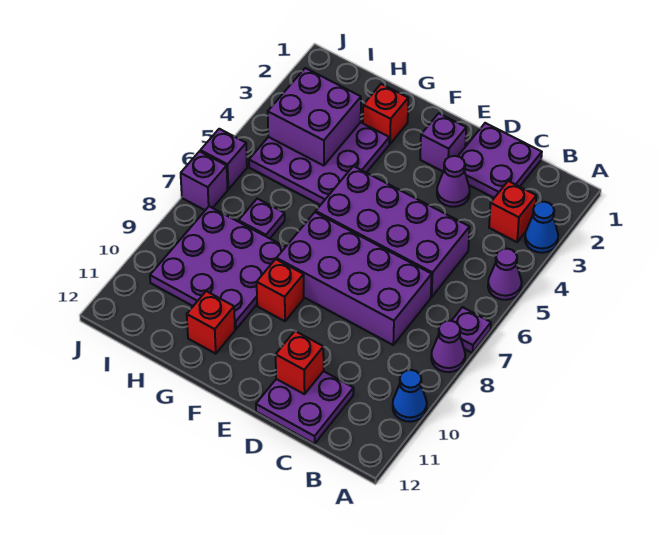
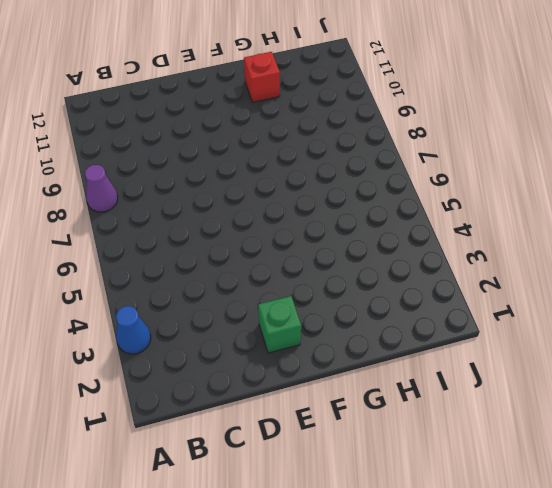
green brick E2 level 1 -> purple brick E2 level 1
none -> purple cone A5 level 1
none -> purple plate A7 level 1
none -> blue cone A10 level 1

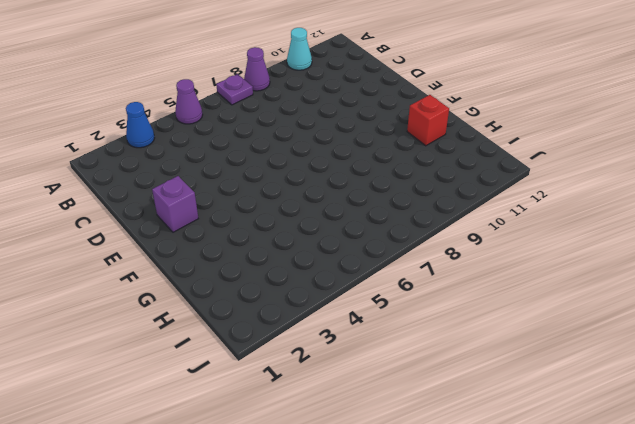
cyan cone A10 level 1 -> blue cone A10 level 1
none -> red brick B3 level 1
none -> purple plate C1:D2 level 1
none -> purple brick C5:F6 level 1

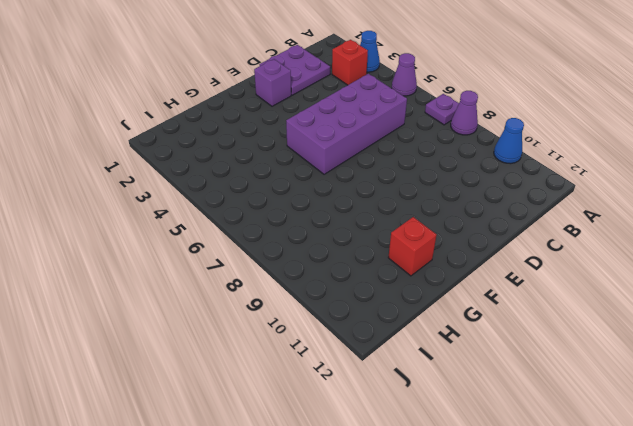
none -> purple brick C7:F8 level 1
none -> purple plate C11:D12 level 1
none -> purple cone D3 level 1

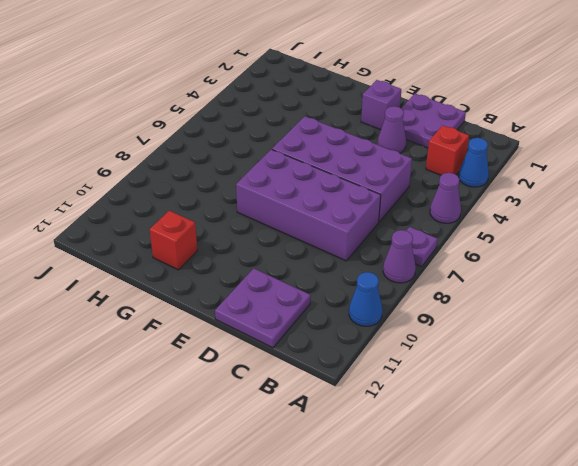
none -> red brick F9 level 1
none -> red brick G2 level 1
none -> purple plate G3:I5 level 1

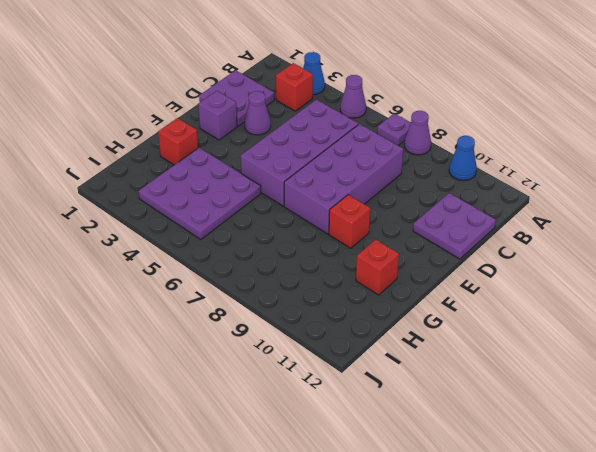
none -> purple plate G8:I10 level 1
none -> purple plate H7 level 1
none -> purple brick J6 level 1

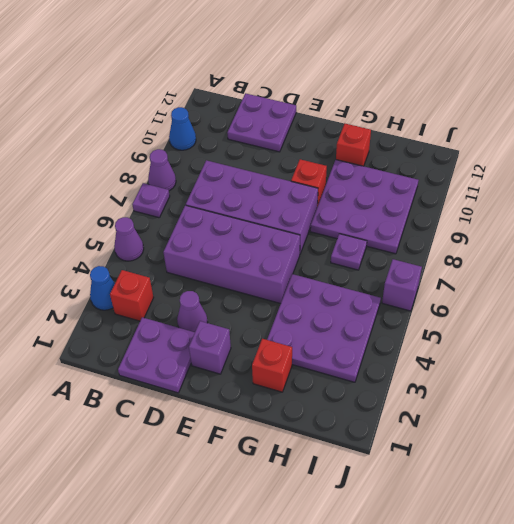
none -> purple brick J7 level 1
none -> red brick D11 level 2
none -> purple brick H3:I4 level 2

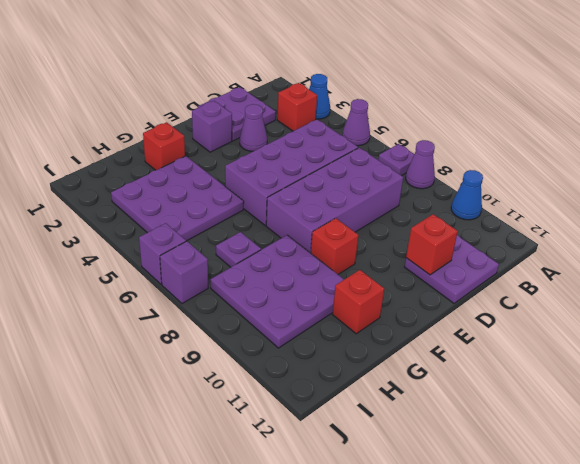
none -> purple brick H3:I4 level 2

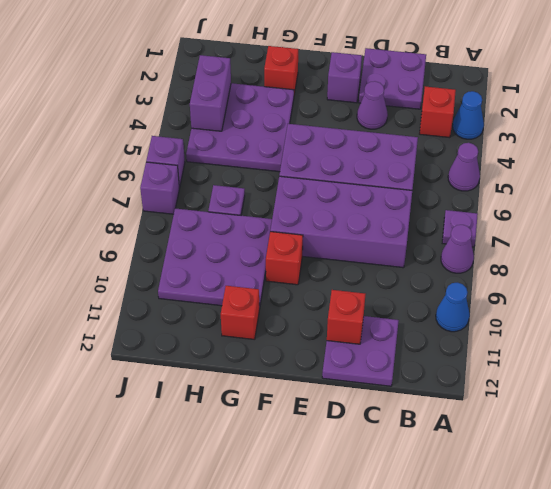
purple brick I3:I4 level 2 -> purple brick H3:I4 level 2

